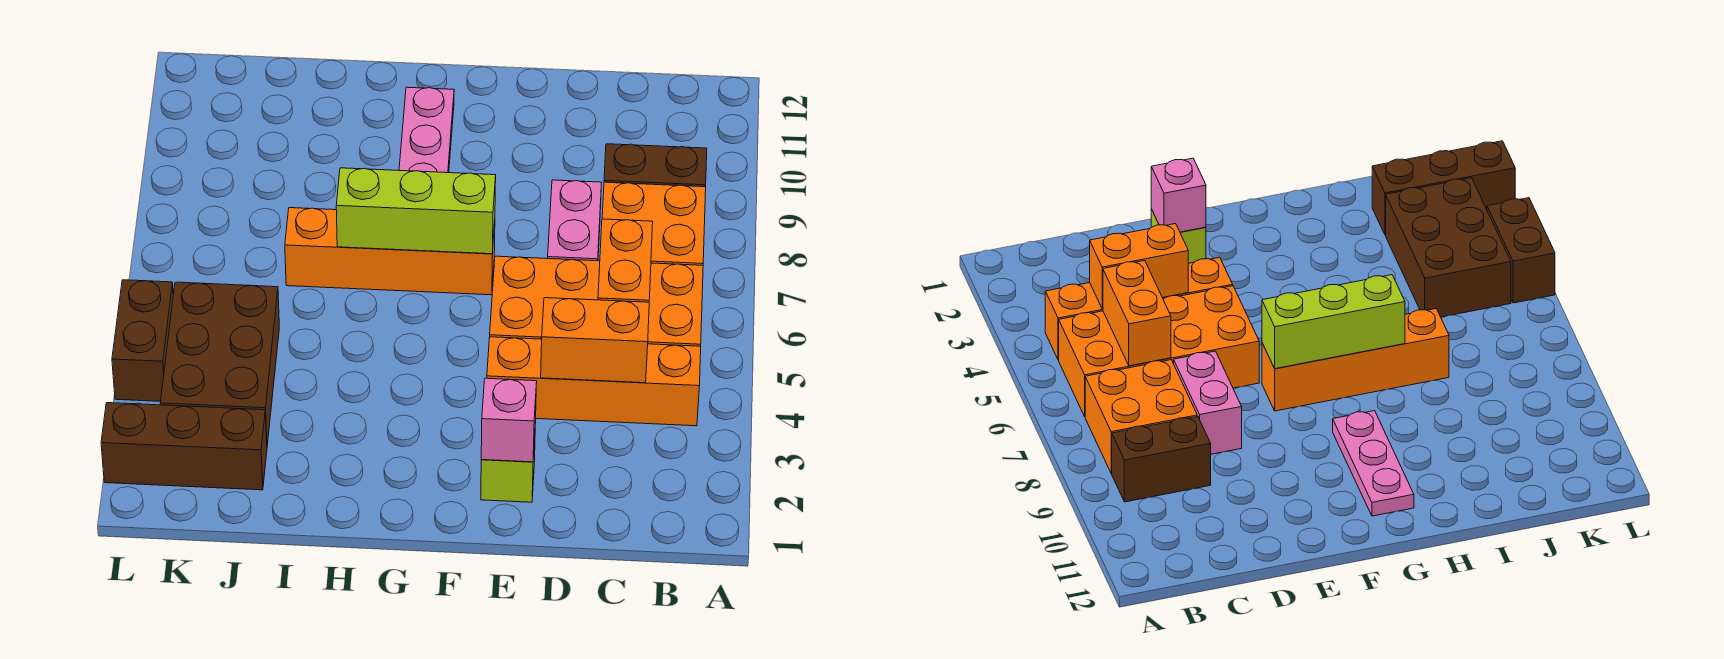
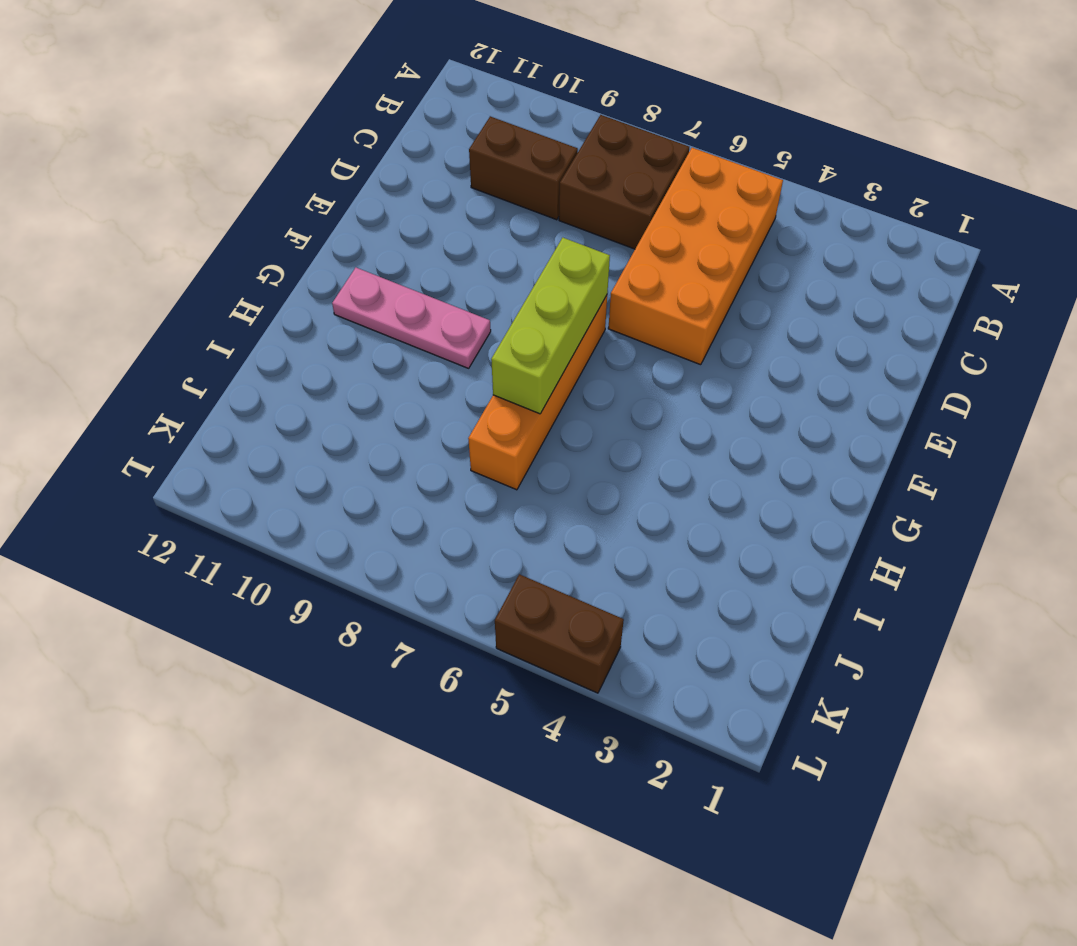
brown brick B7:C8 level 1 -> orange brick B7:C8 level 1
brown brick C9:C10 level 1 -> brown brick B9:C9 level 1
none -> orange brick B4:E4 level 1
none -> pink brick D7:D8 level 1
none -> lime brick E2 level 1

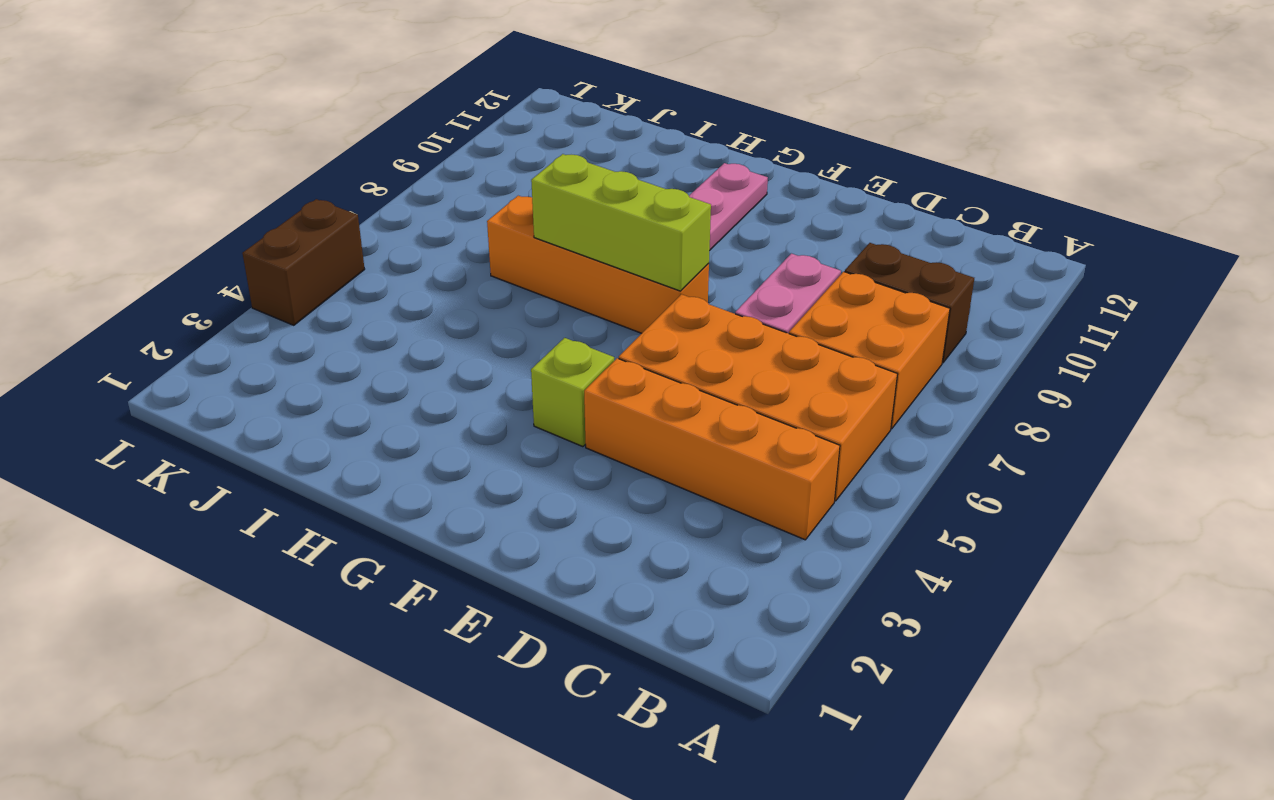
lime brick F4 level 1 -> lime brick E2 level 1
none -> brown brick J2:L2 level 1
none -> brown brick J3:K5 level 1
none -> orange brick C4:D4 level 2

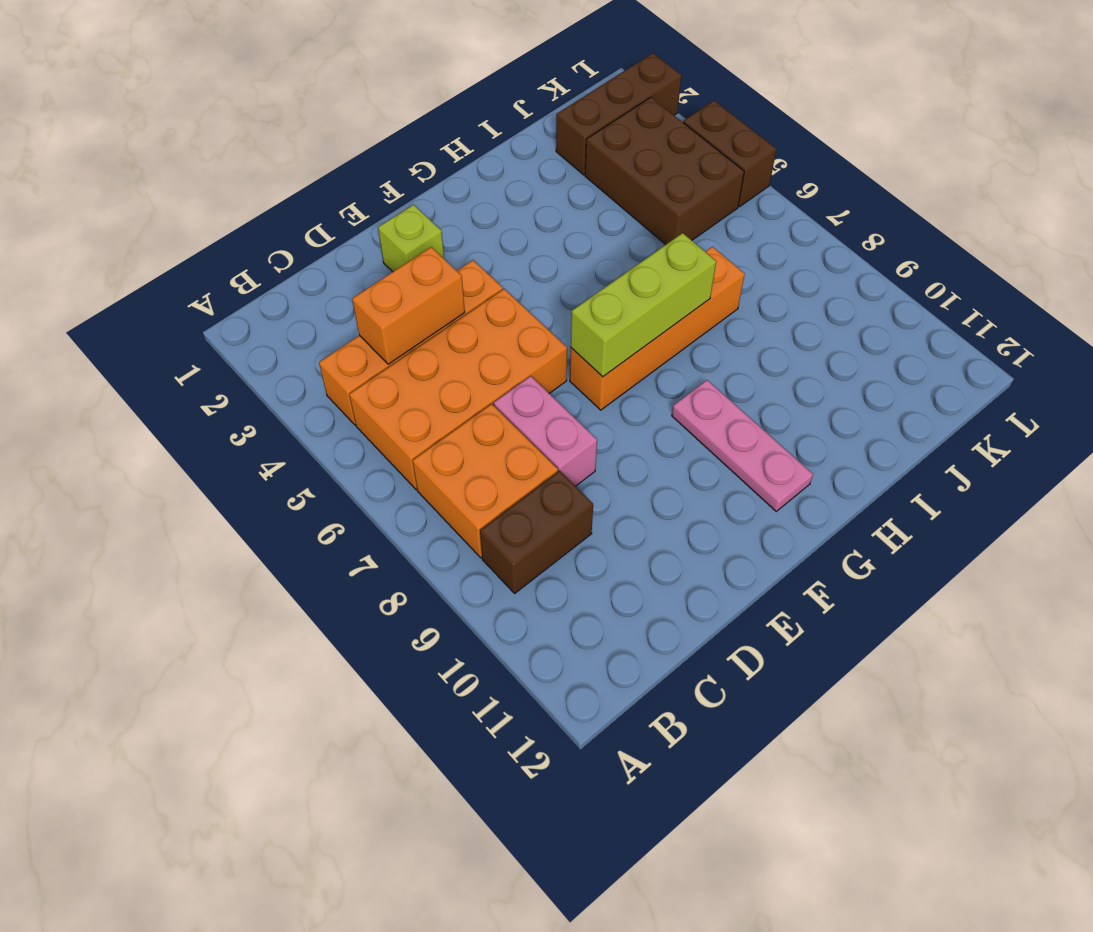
none -> orange brick C5:C6 level 2
none -> pink brick E2 level 2

